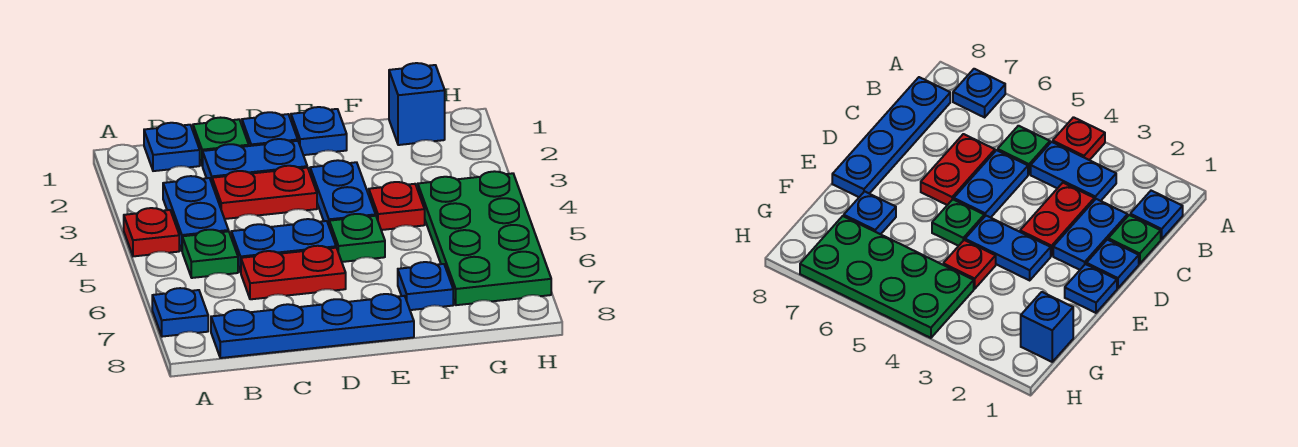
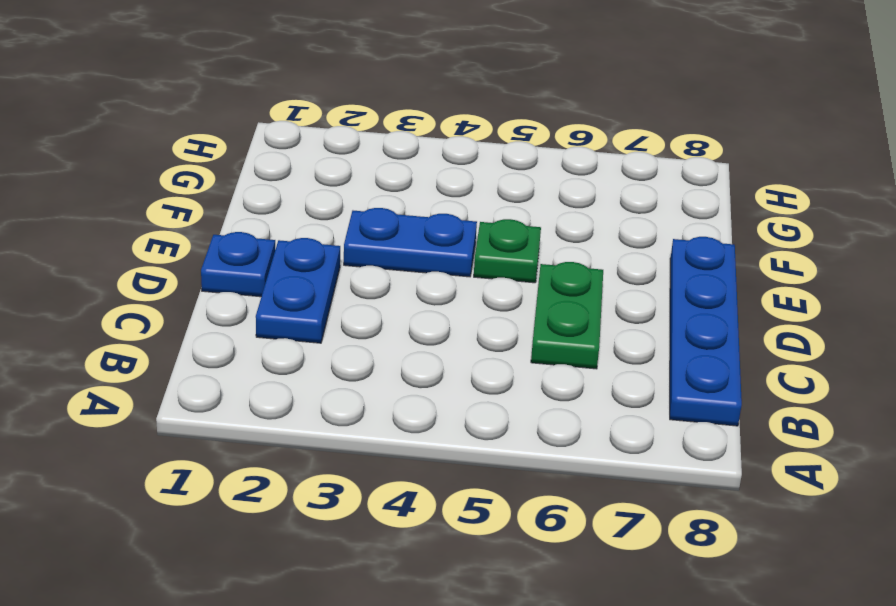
green plate C6:D6 level 1 -> red plate C6:D6 level 1
none -> red plate A4 level 1
none -> blue plate A7 level 1
none -> blue plate B1 level 1

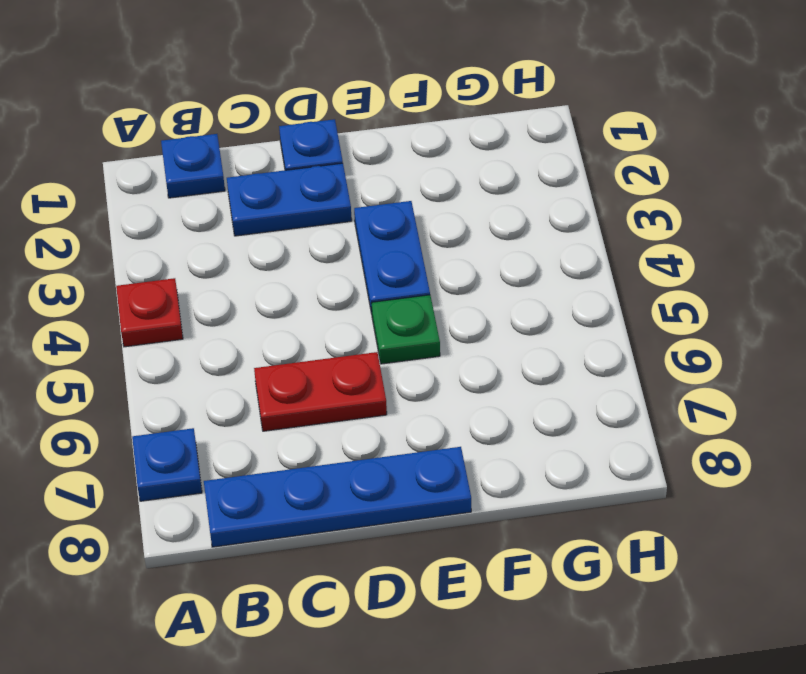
none -> blue plate B3:B4 level 1
none -> green plate B5 level 1
none -> green plate C1 level 1

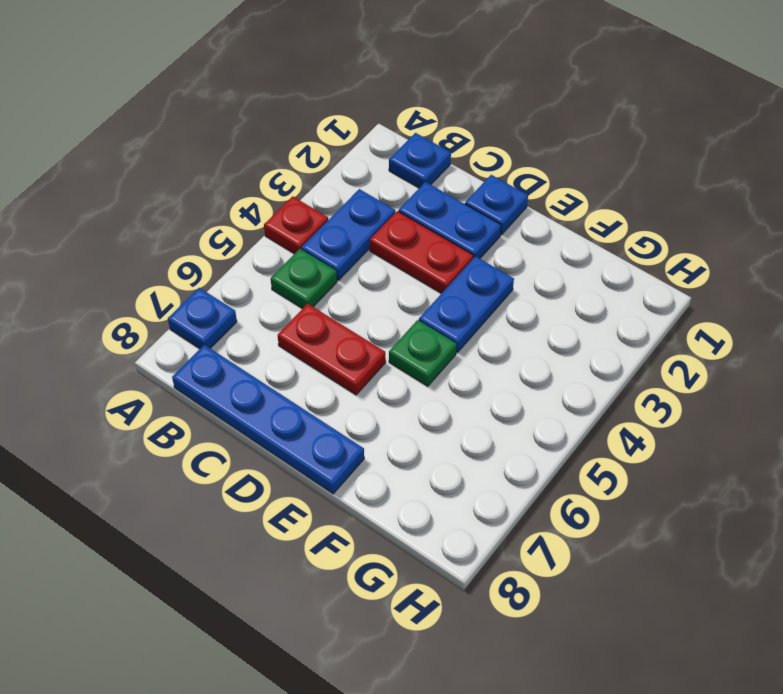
none -> green plate C1 level 1
none -> blue plate C5:D5 level 1
none -> blue plate E1 level 1

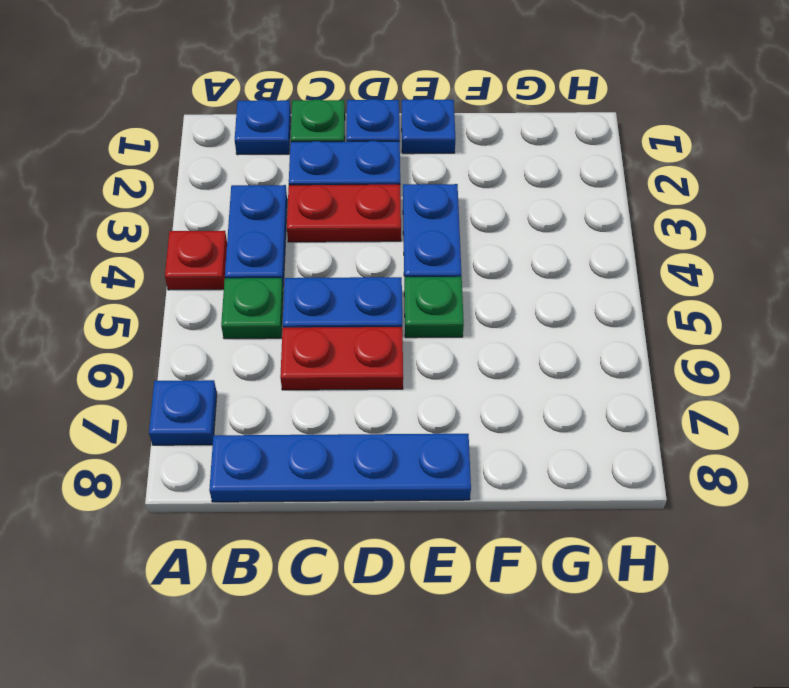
none -> red plate F4 level 1
none -> blue plate F7 level 1
none -> blue brick G1 level 1

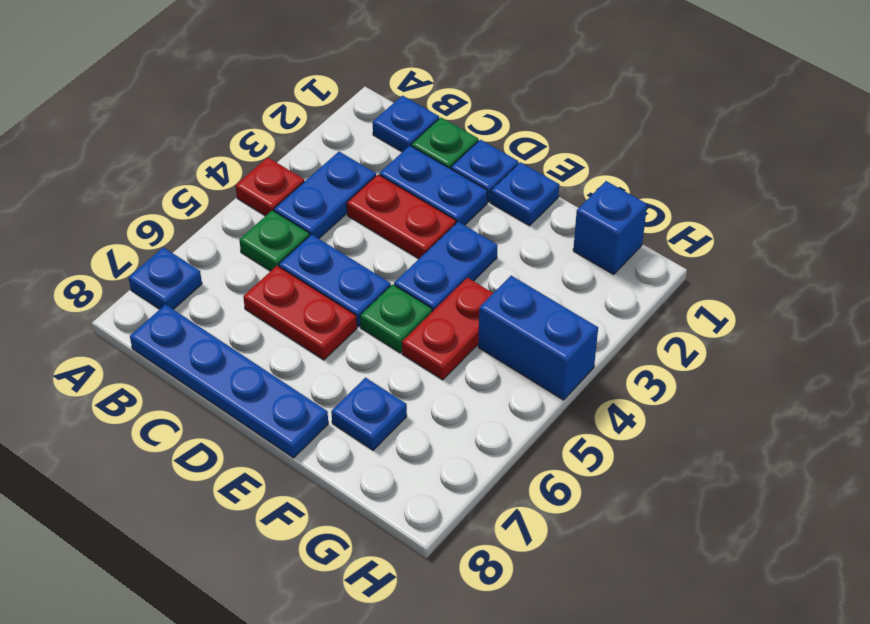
red plate F4:F5 level 1 -> red plate F4 level 1
blue brick G4:H4 level 1 -> green plate G4:H7 level 1

